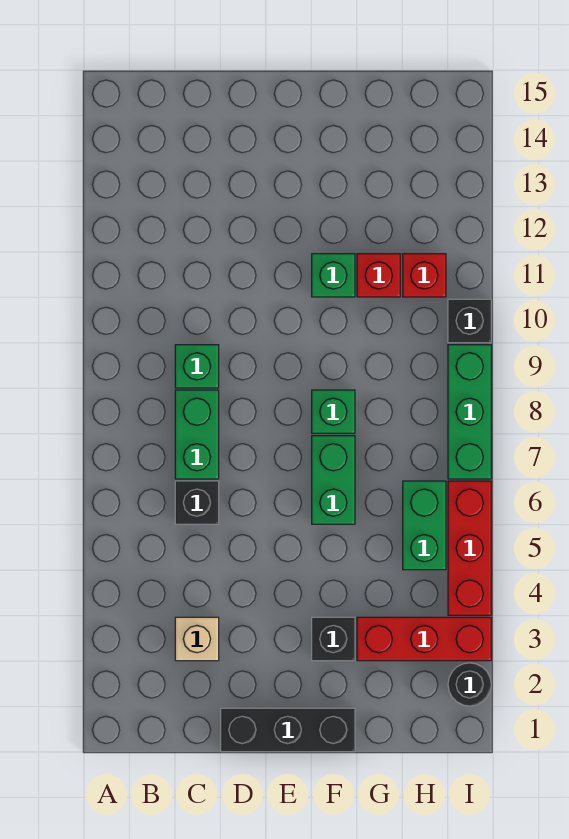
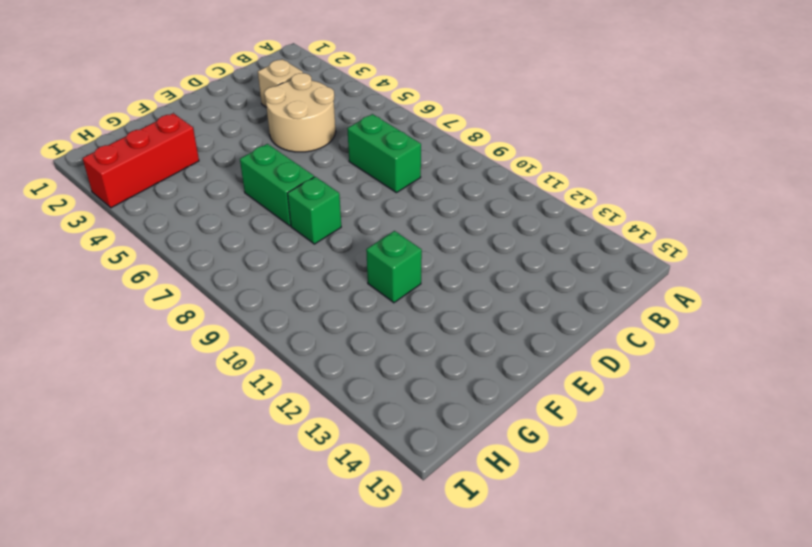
tan round brick C4:D5 level 1 -> none
none -> black brick C6 level 1
none -> green brick C9 level 1
none -> black brick D1:F1 level 1

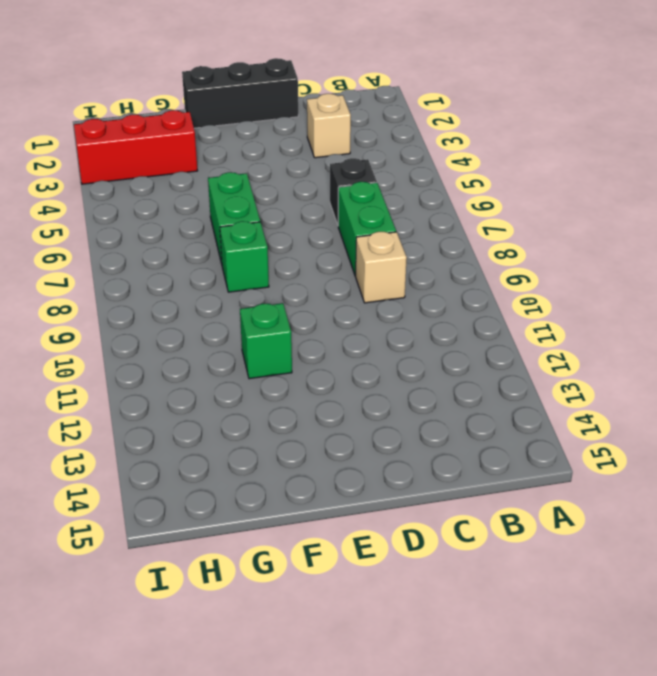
tan brick C9 level 1 -> green brick C9 level 1
none -> black brick F3 level 1
none -> red brick G11 level 1
none -> green brick H5:H6 level 1

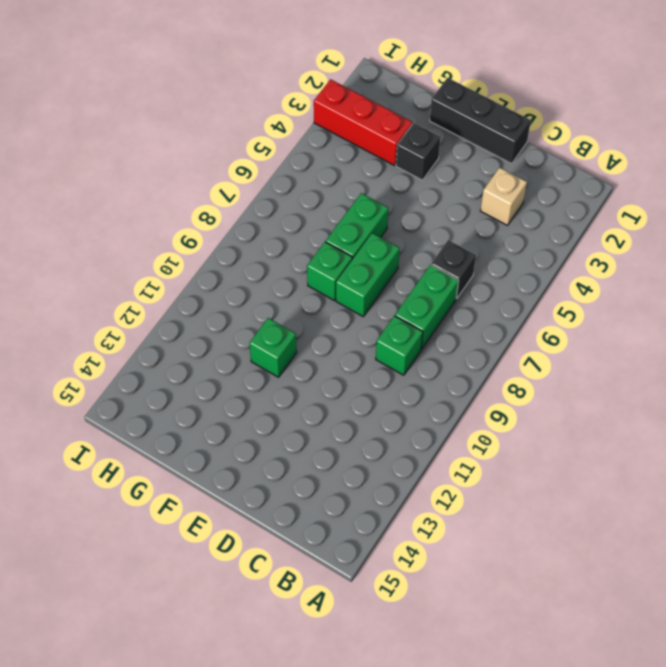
green brick E7:E8 level 1 -> green brick H5:H6 level 1
none -> red brick G11 level 1
none -> red brick H11 level 1
none -> black round brick I2 level 1

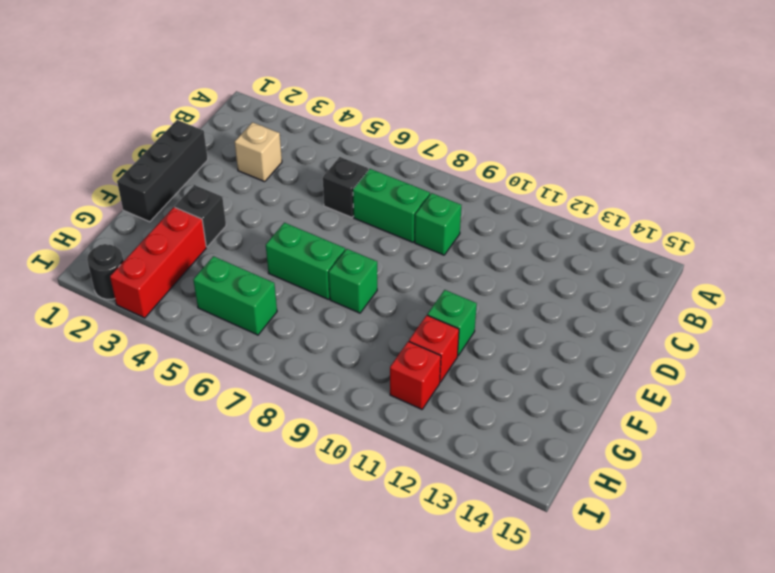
none -> red brick I4:I6 level 1
none -> green brick I7:I9 level 1
none -> black brick I10 level 1

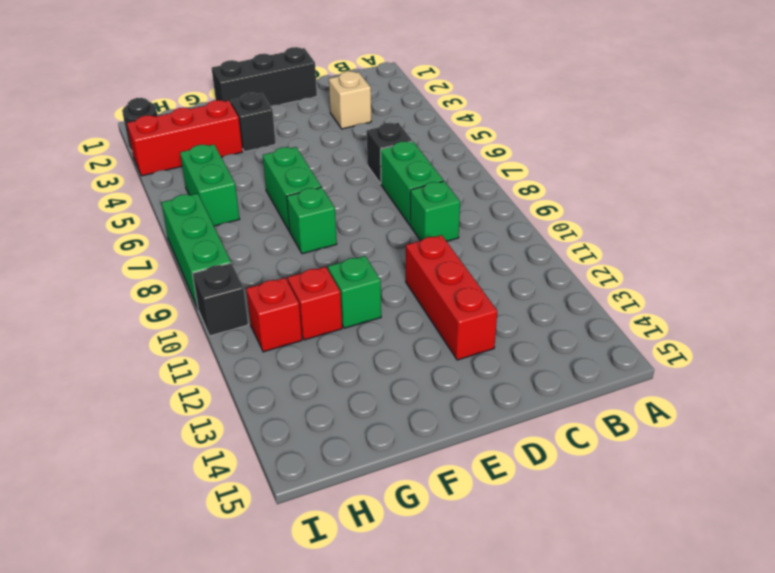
red brick D11:D13 level 1 -> red brick I4:I6 level 1

